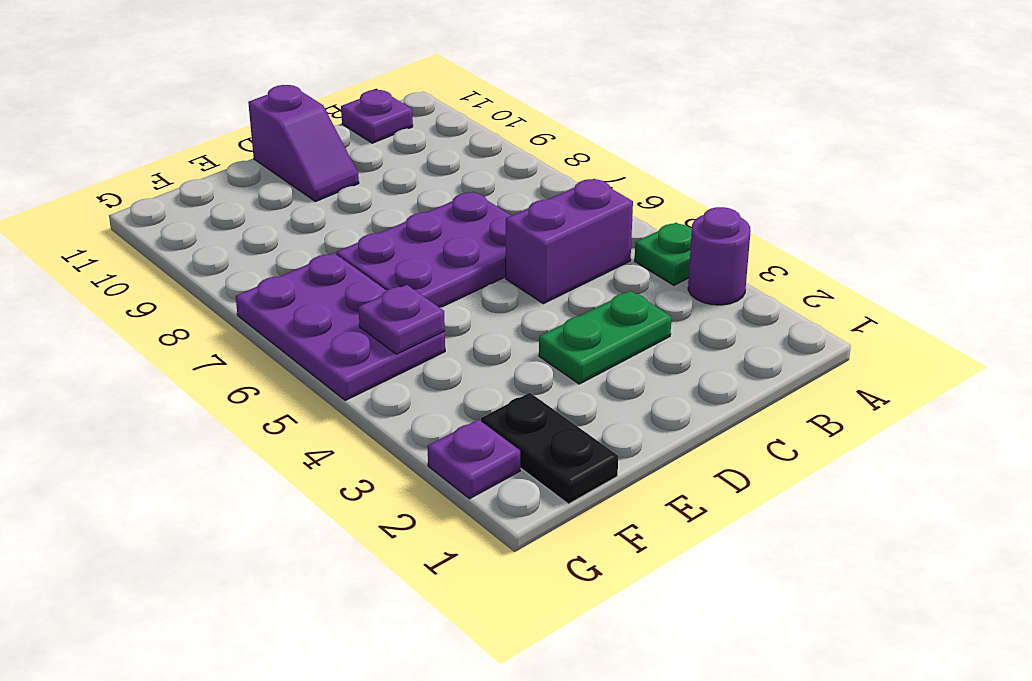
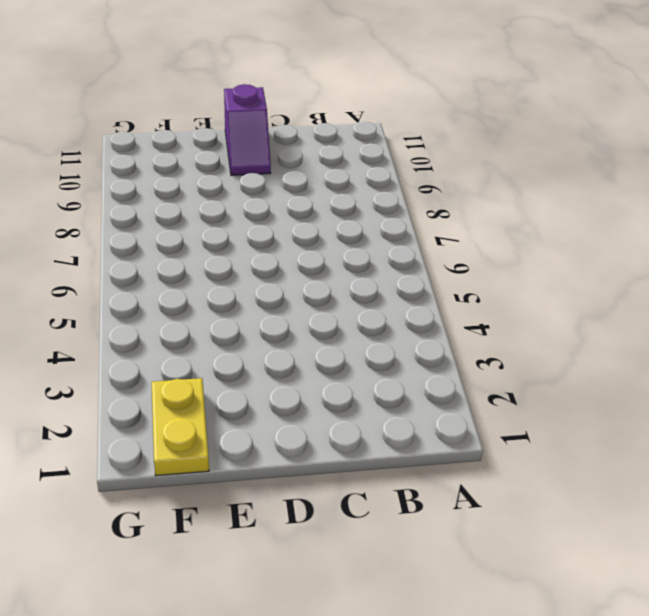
yellow plate F1:F2 level 1 -> black plate F1:F2 level 1
none -> purple round brick A3 level 1
none -> green plate A4 level 1

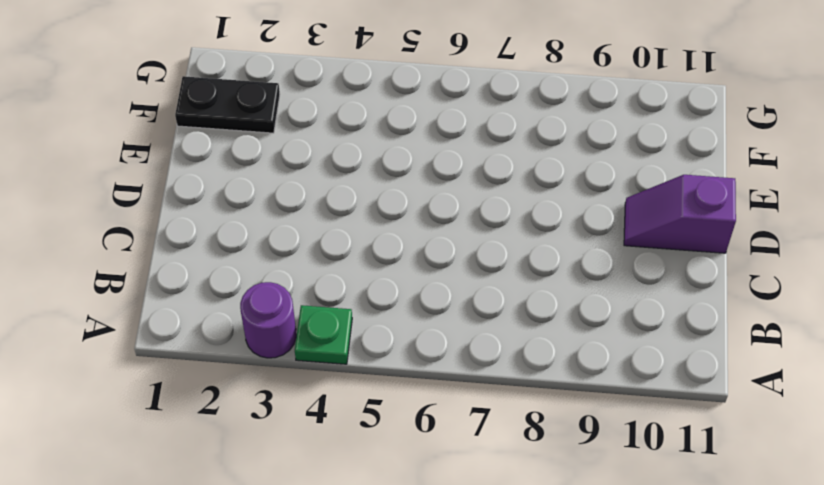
none -> purple brick B5:C5 level 1
none -> purple plate B11 level 1

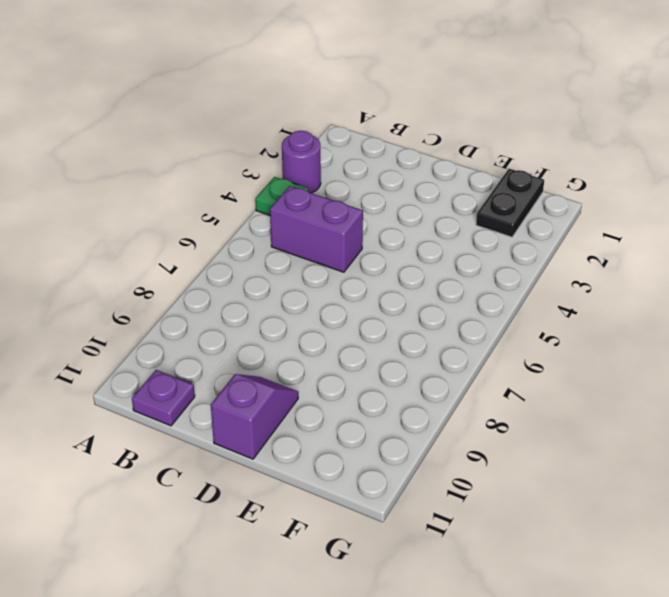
none -> green plate C3:D3 level 1
none -> purple plate C6:E7 level 1

